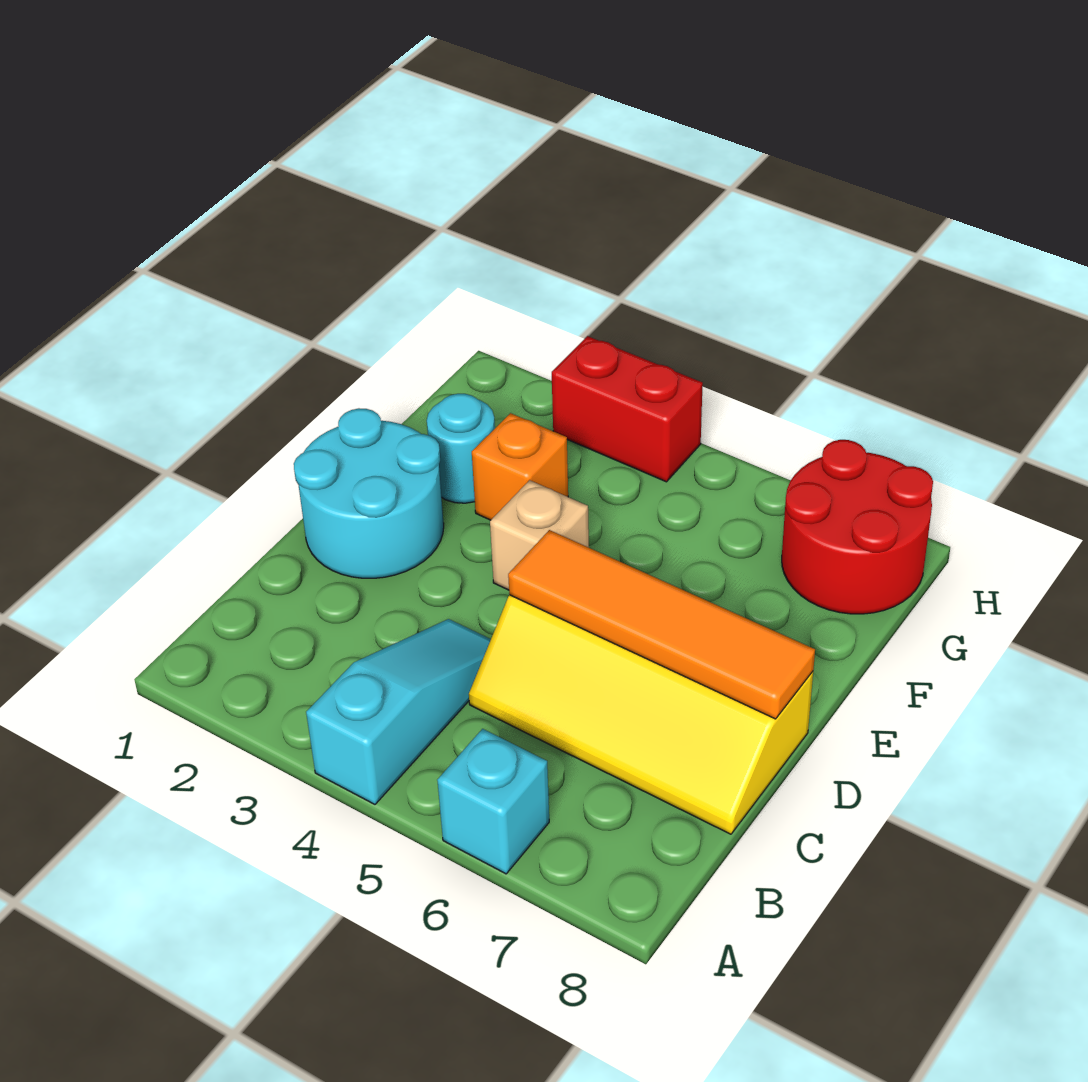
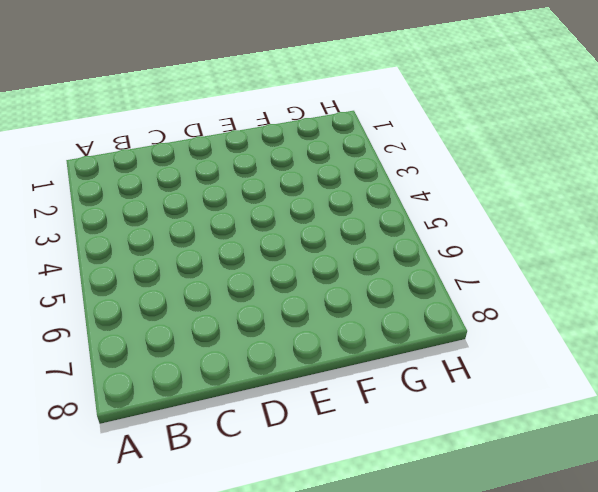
none -> cyan slope A4:C4 level 1 top A
none -> cyan brick A6 level 1

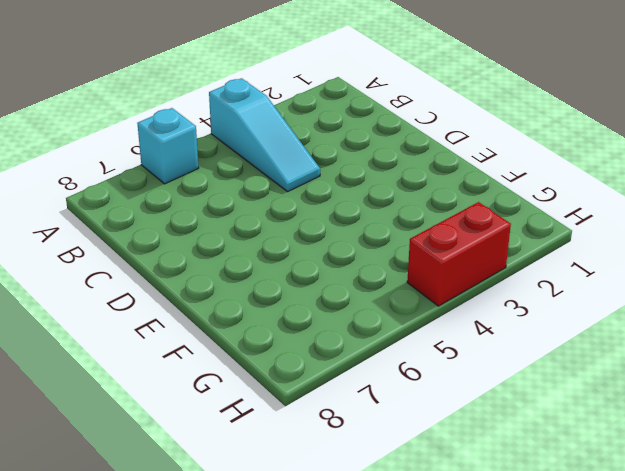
none -> yellow slope C5:D8 level 1 top D
none -> cyan round brick D1:E2 level 1

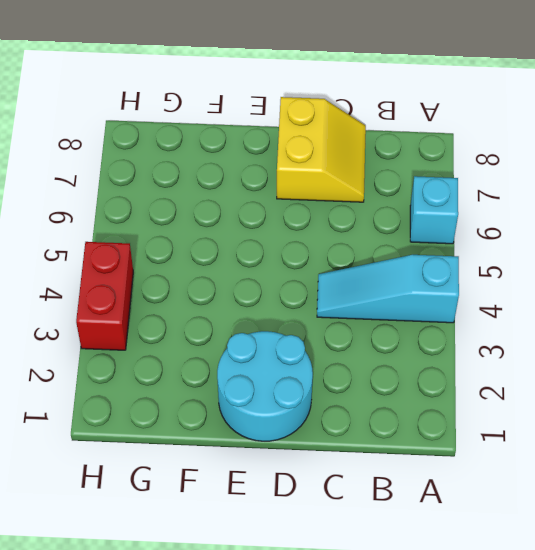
yellow slope C7:D8 level 1 top D -> yellow slope C5:D8 level 1 top D
none -> tan brick E4 level 1
none -> cyan round brick F2 level 1

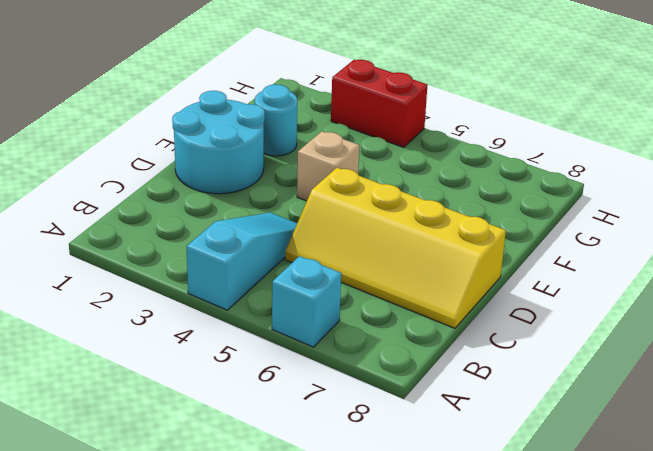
none -> orange brick F3 level 1
none -> red round brick G7:H8 level 1

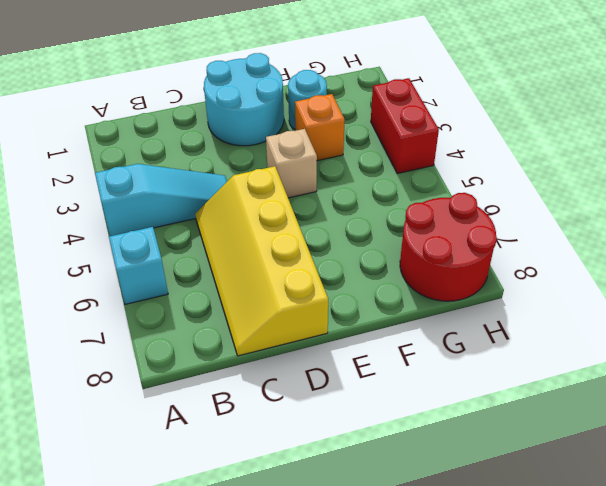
none -> orange tile D5:D8 level 2

